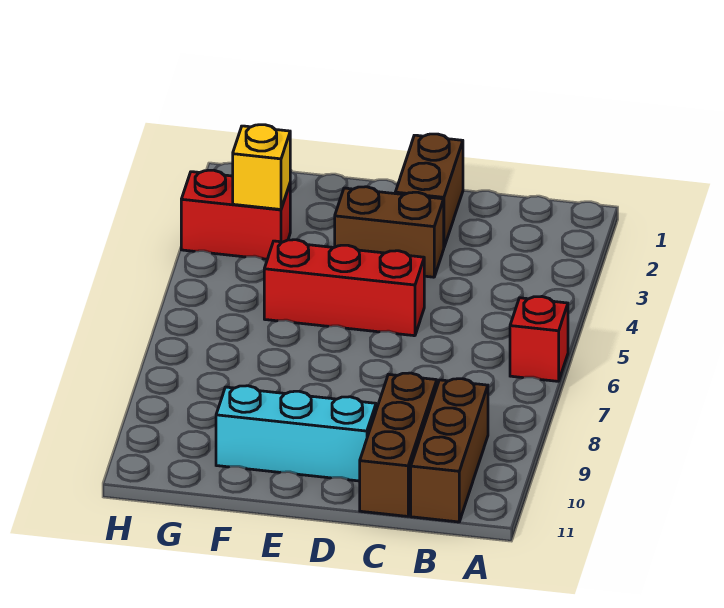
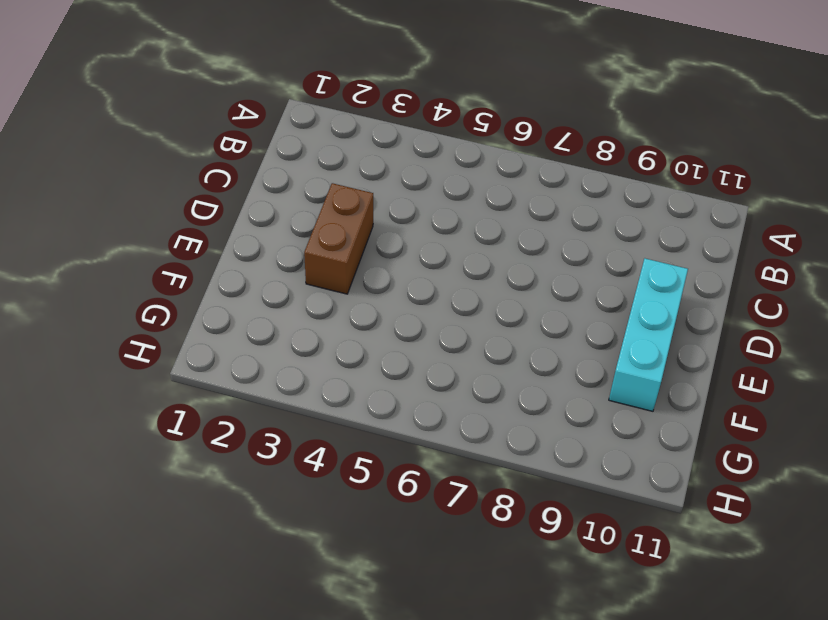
none -> red brick A6 level 1
none -> brown brick B9:B11 level 1

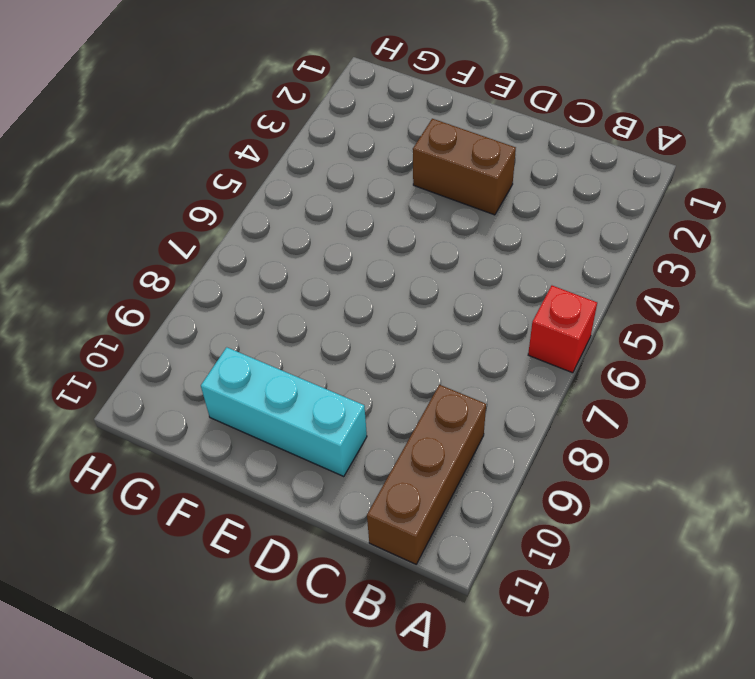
none -> brown brick C9:C11 level 1
none -> brown brick D1:D2 level 1

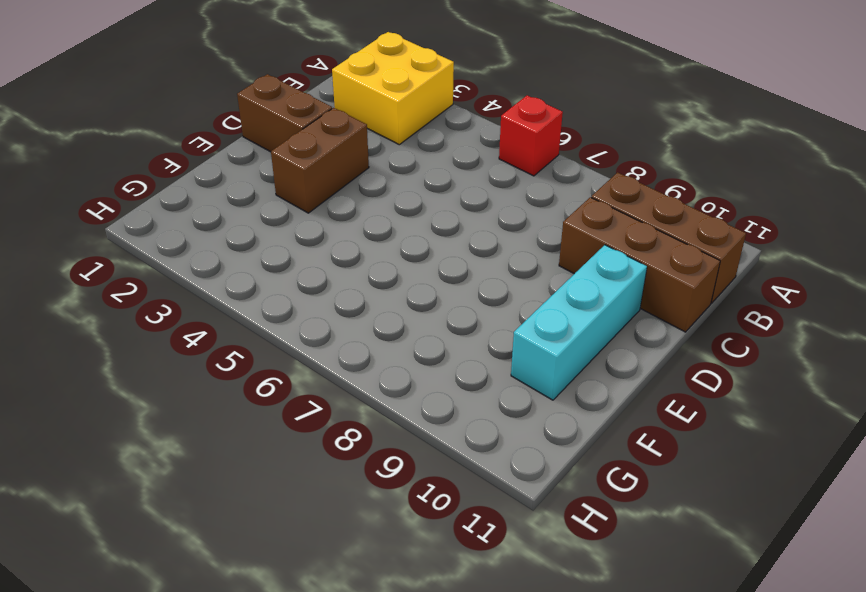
yellow brick A2:B3 level 1 -> none
none -> red brick D5:F5 level 1
none -> red brick G3:H3 level 1

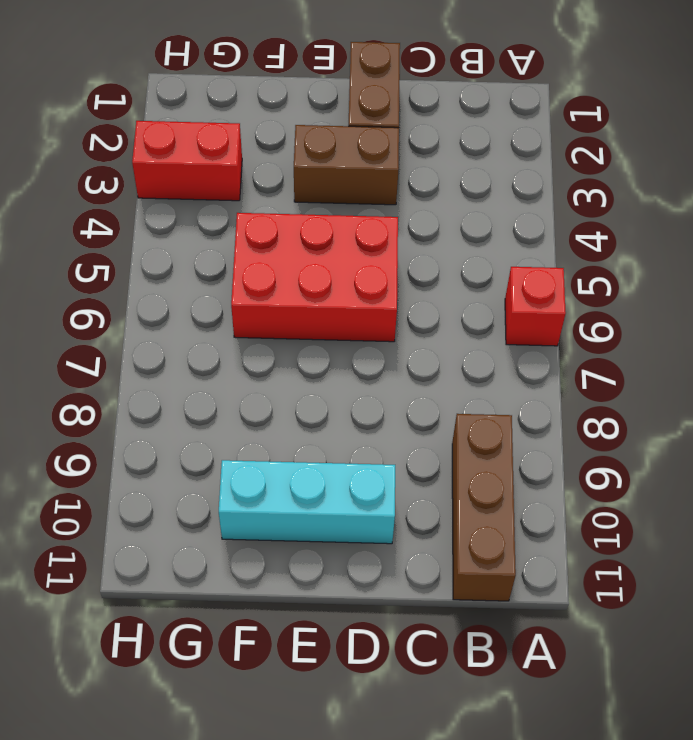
red brick D5:F6 level 1 -> red brick D5:F5 level 1
none -> brown brick C9:C11 level 1
none -> yellow brick G3 level 2

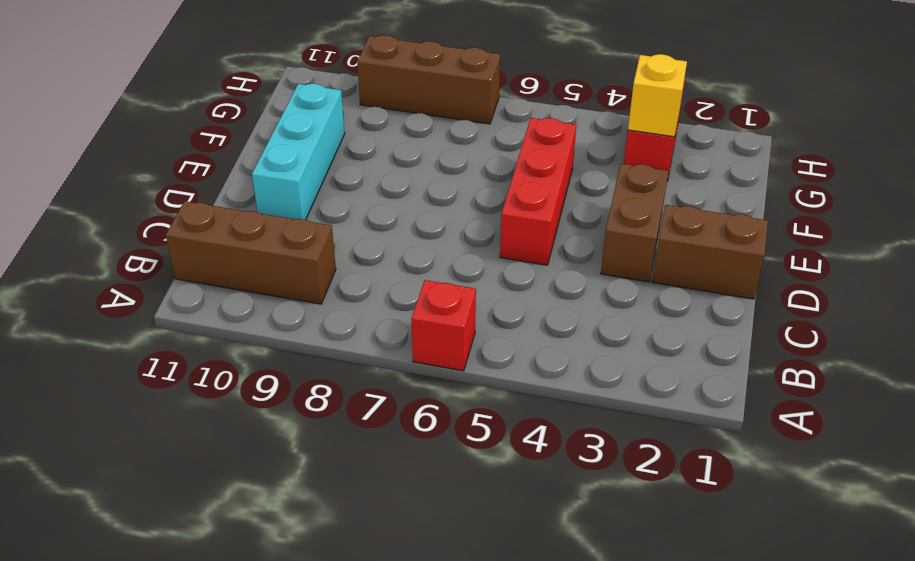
brown brick H7:H9 level 1 -> brown brick C9:C11 level 1

